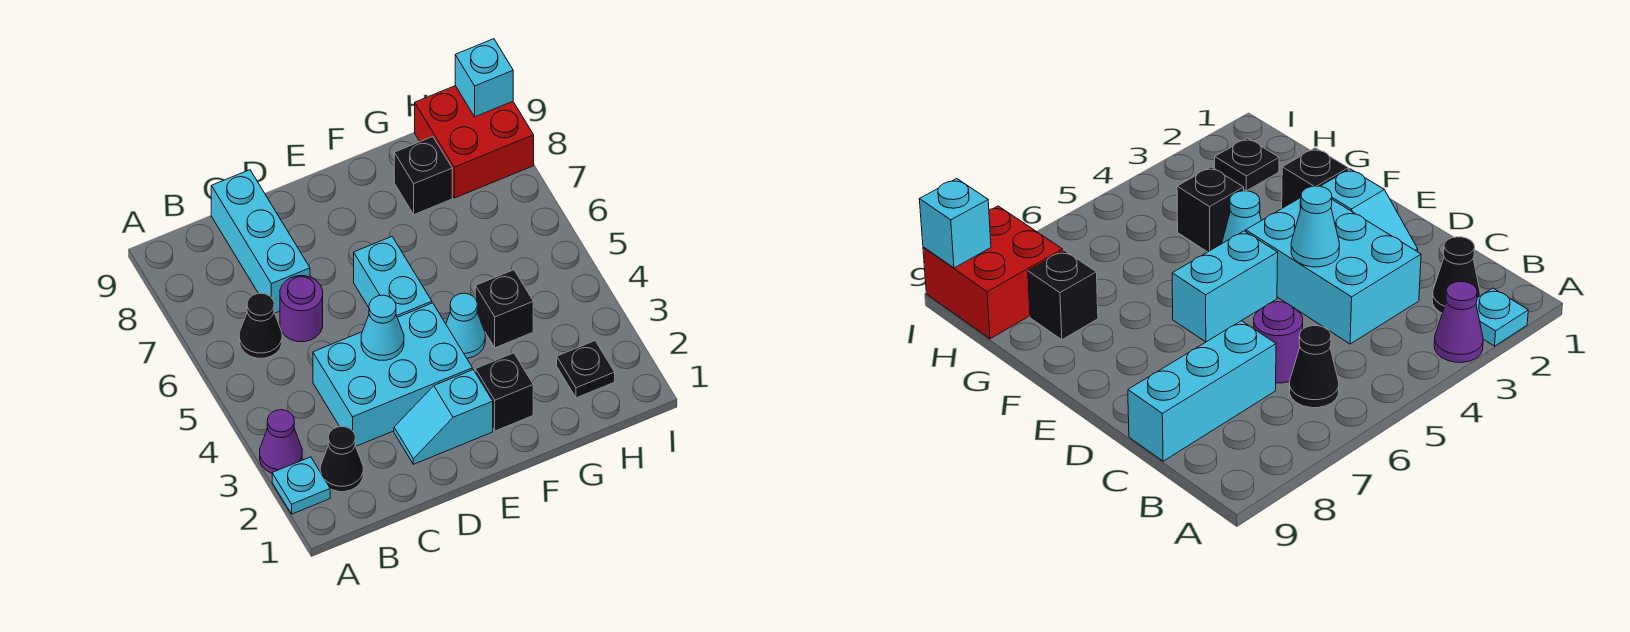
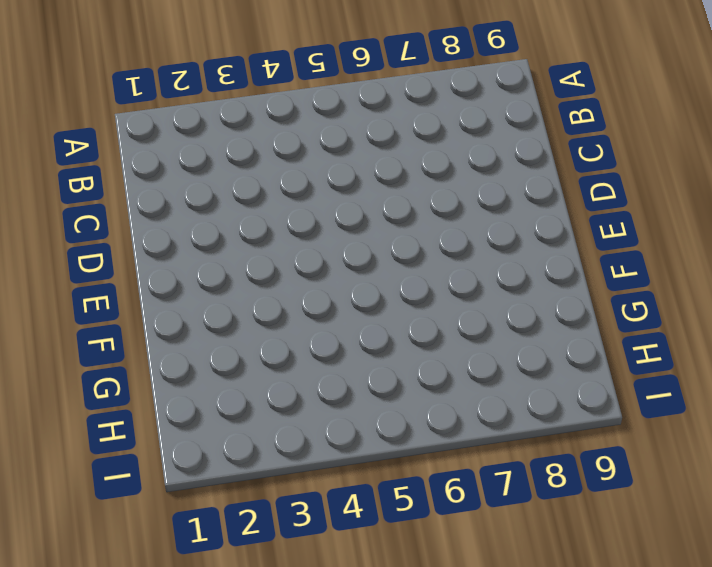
none -> cyan plate A2 level 1
none -> purple cone A3 level 1
none -> black cone B2 level 1

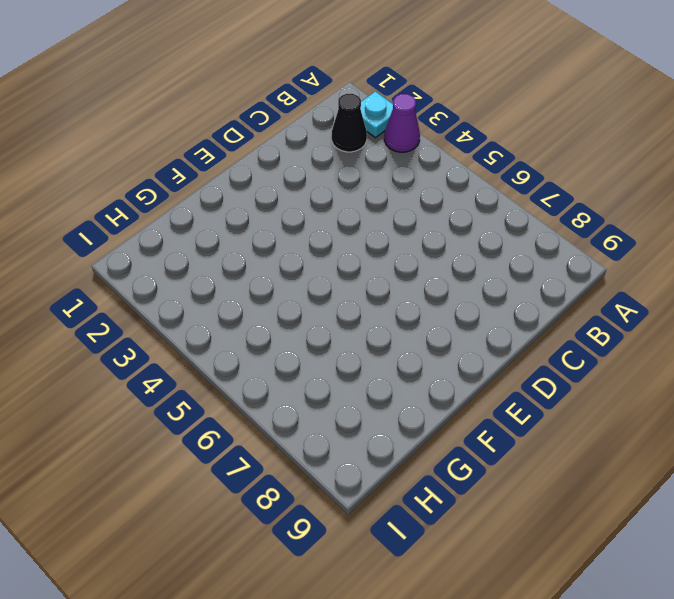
none -> black cone B6 level 1
none -> cyan brick C3:E4 level 1
none -> purple round brick C6 level 1

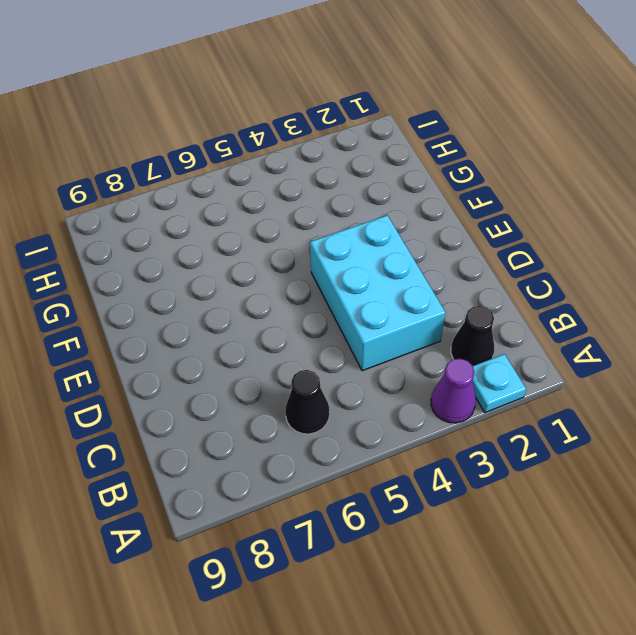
none -> purple round brick C6 level 1
none -> cyan brick C7:C9 level 1
none -> cyan slope D2:E2 level 1 top E

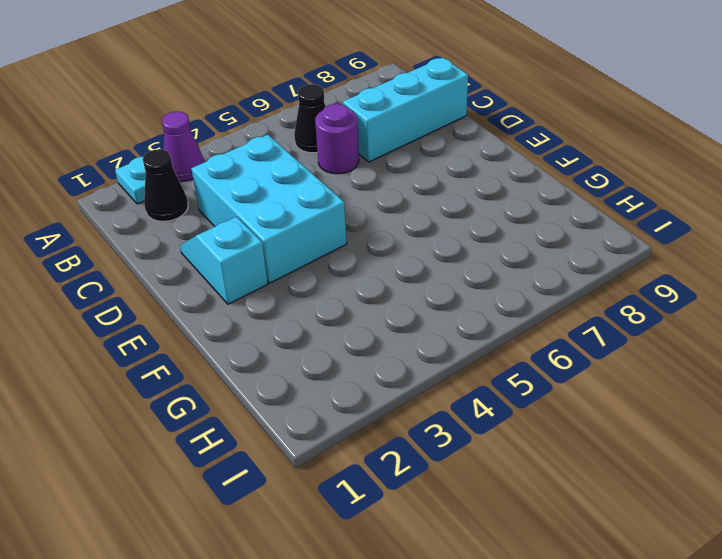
none -> cyan brick E5:E6 level 1
none -> black brick F2 level 1
none -> cyan cone F4 level 1

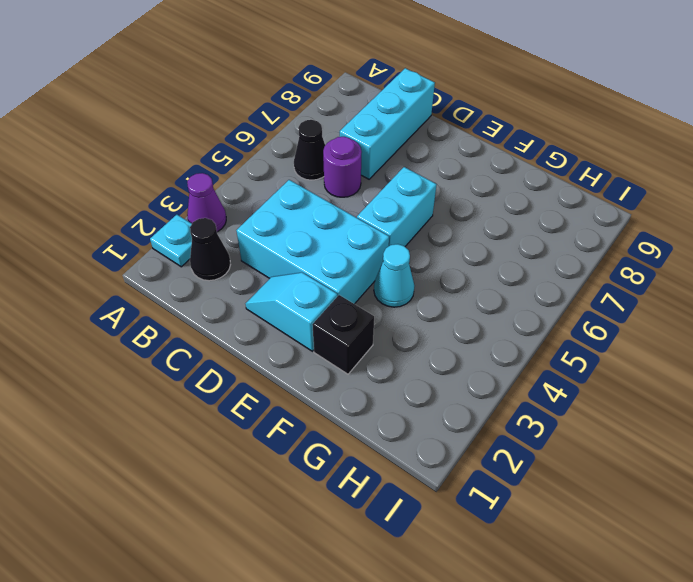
none -> black brick G4 level 1
none -> black brick G8 level 1
none -> black plate H2 level 1

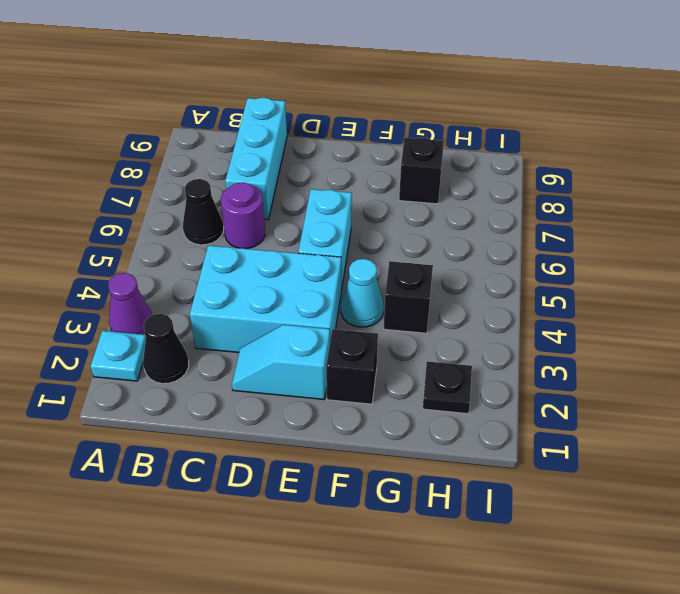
none -> red brick H8:I9 level 1
none -> cyan cone D4 level 2
none -> cyan brick I9 level 2

